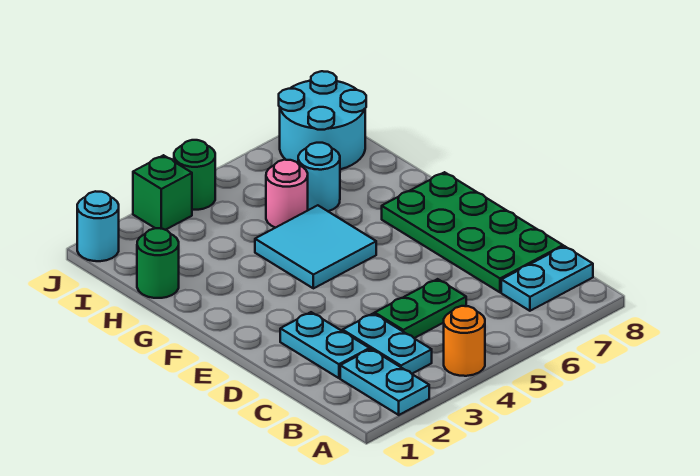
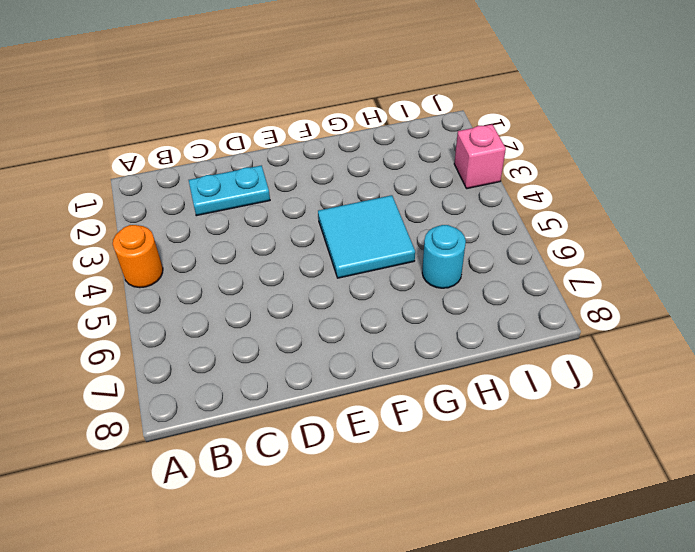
pink brick J3 level 1 -> green brick J3 level 1
none -> cyan plate A2:B2 level 1
none -> cyan plate B3:C3 level 1
none -> cyan plate B7:B8 level 1

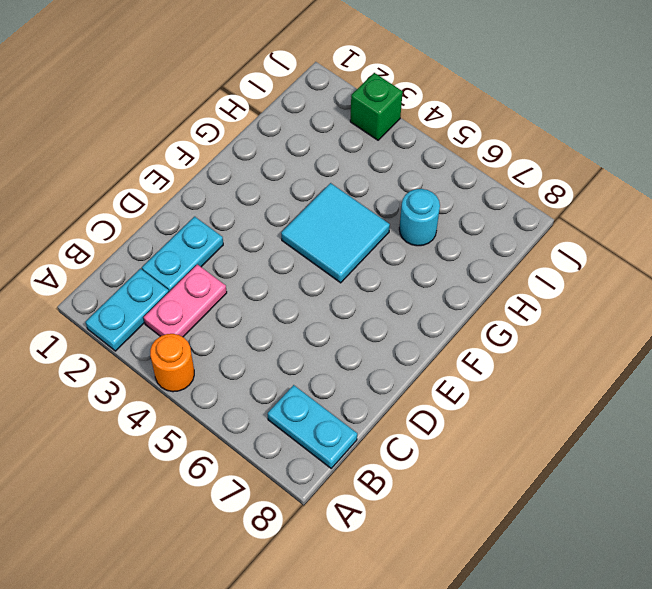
pink plate B3:C3 level 1 -> cyan plate B3:C3 level 1
none -> green plate C4:C5 level 1
none -> green plate C7:F8 level 1
none -> green round brick H1 level 1

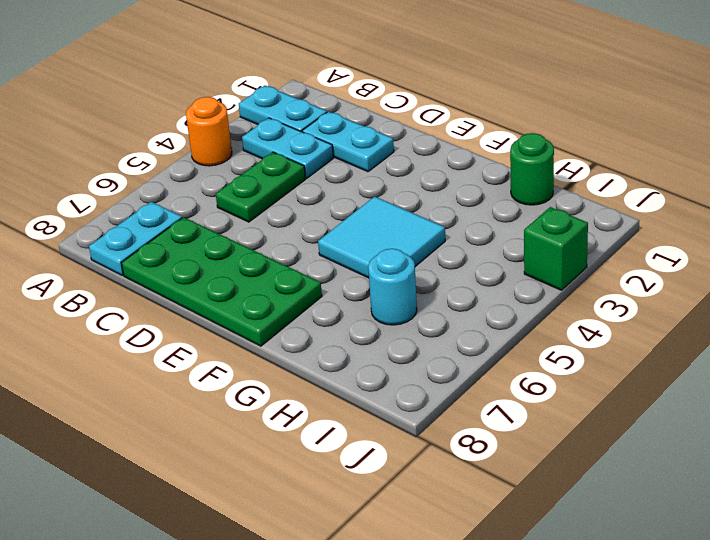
none -> pink round brick H5 level 1
none -> cyan round brick I7:J8 level 1
none -> cyan round brick J1 level 1

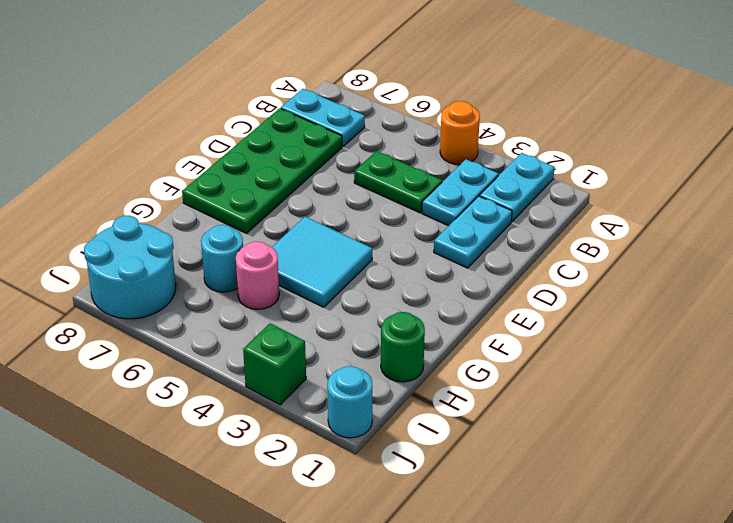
none -> green round brick J4 level 1

